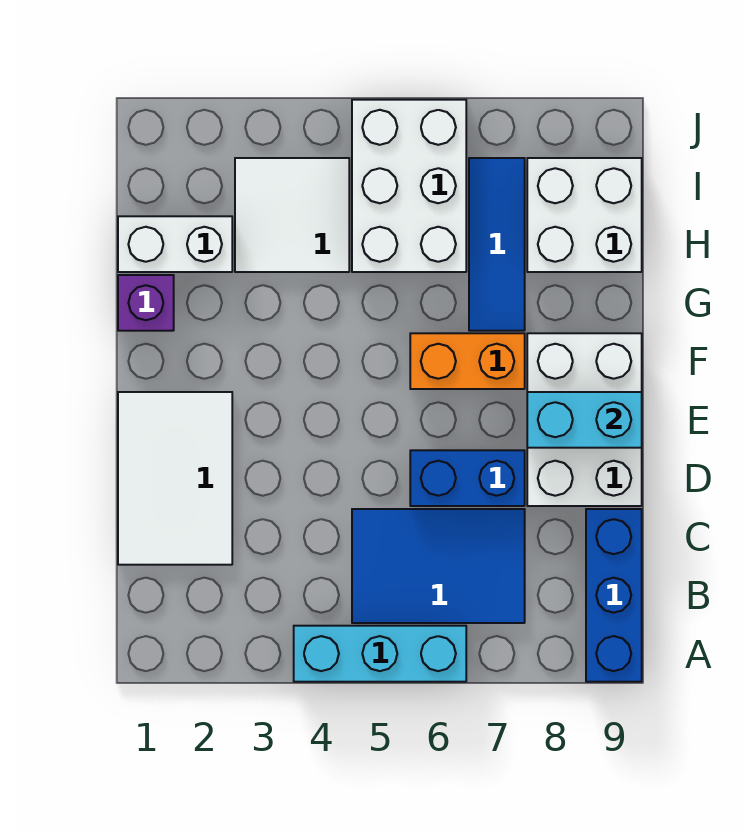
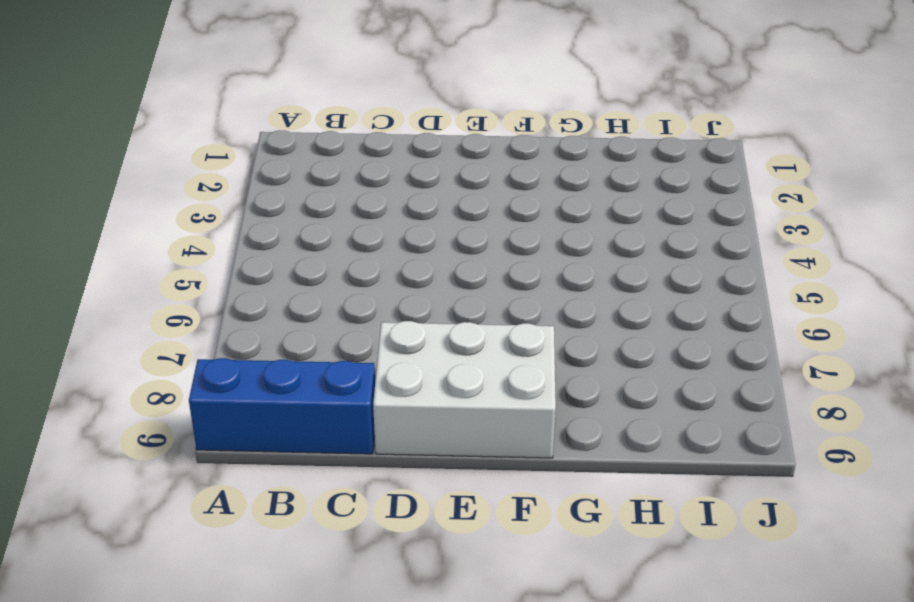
none -> cyan brick A4:A6 level 1
none -> blue tile B5:C7 level 1
none -> white tile C1:E2 level 1

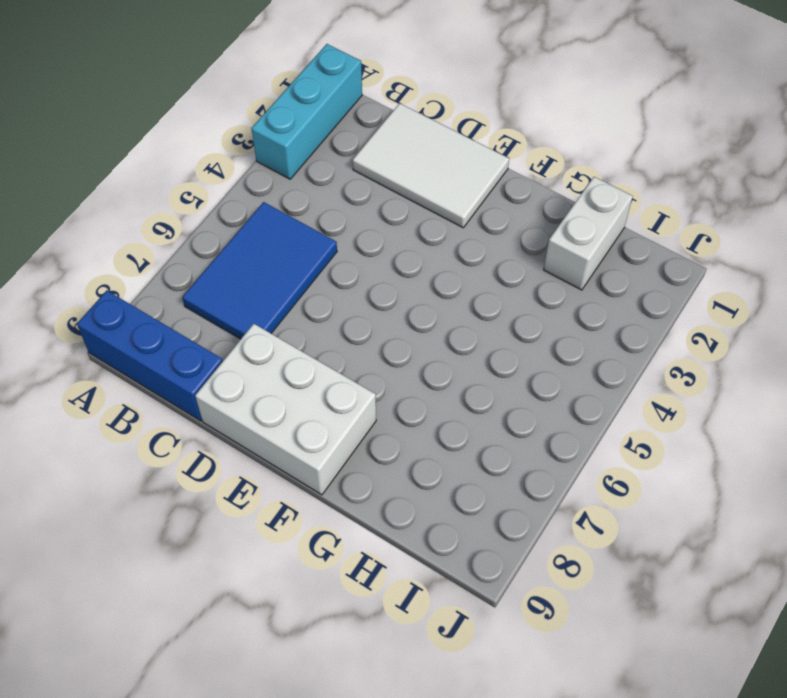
cyan brick A1:A3 level 1 -> cyan brick A4:A6 level 1
none -> blue brick D6:D7 level 1
none -> orange brick F6:F7 level 1
none -> purple brick G1 level 1

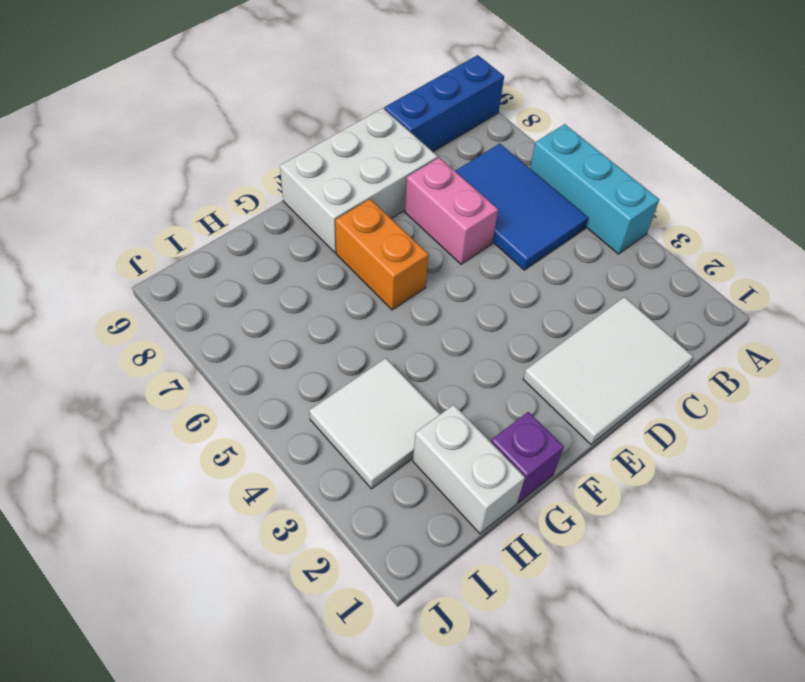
pink brick D6:D7 level 1 -> blue brick D6:D7 level 1
none -> blue tile G7:I7 level 1
none -> white brick H5:J6 level 1
none -> white brick H8:I9 level 1

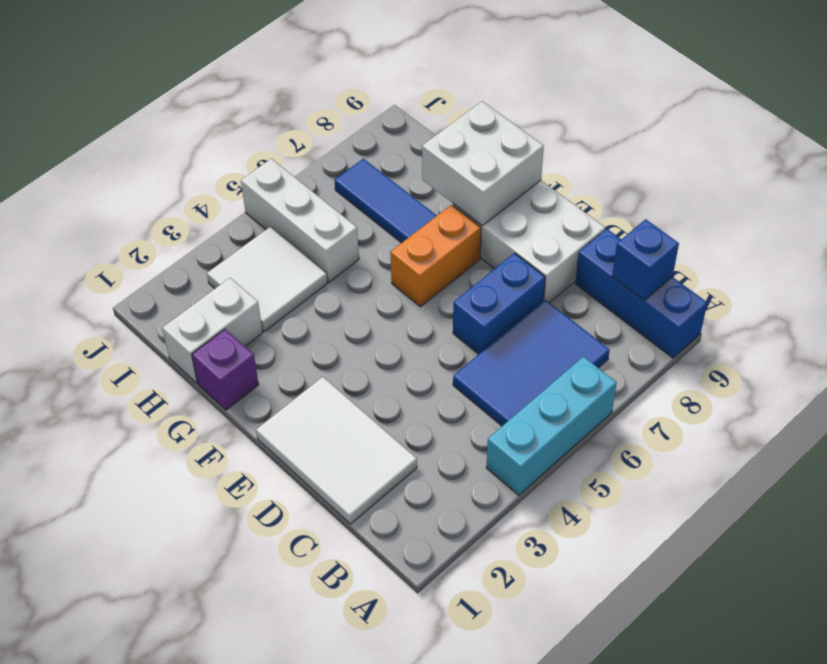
blue brick B9 level 2 -> none
white brick F8:G9 level 2 -> white brick H8:I9 level 1
white brick H5:J5 level 1 -> white brick H5:J6 level 1
none -> cyan brick E8:E9 level 2

